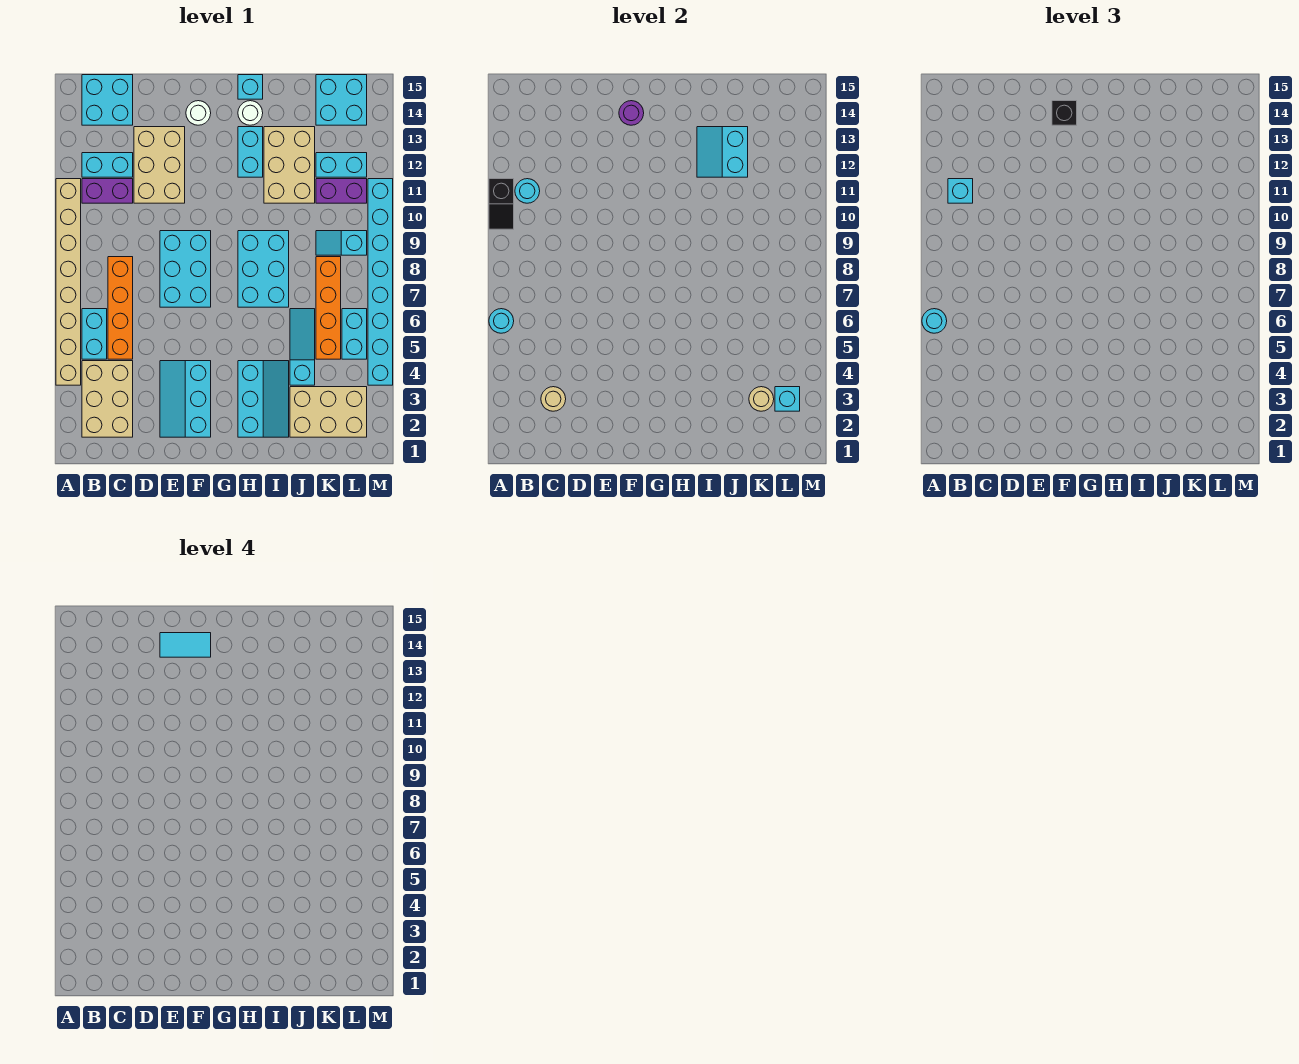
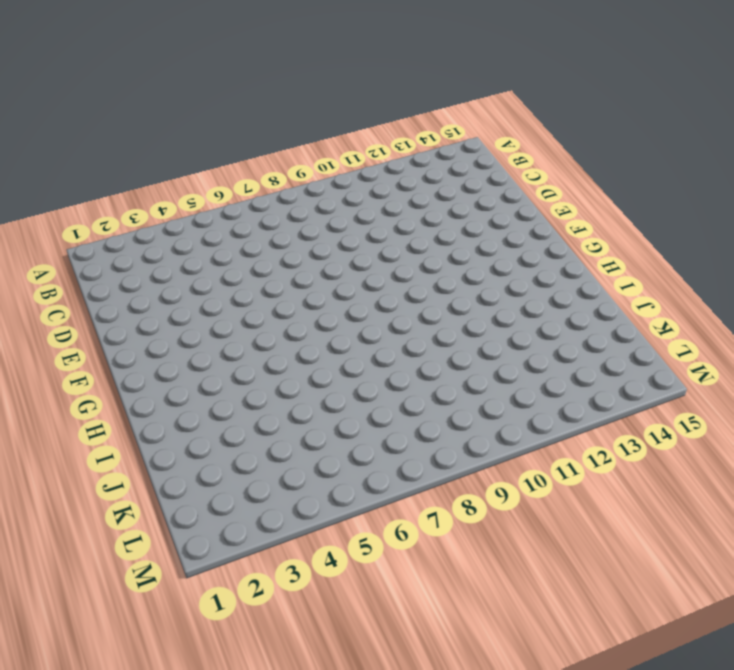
none -> tan brick A4:A11 level 1
none -> tan brick B2:C4 level 1
none -> cyan brick B5:B6 level 1
none -> purple brick B11:C11 level 1

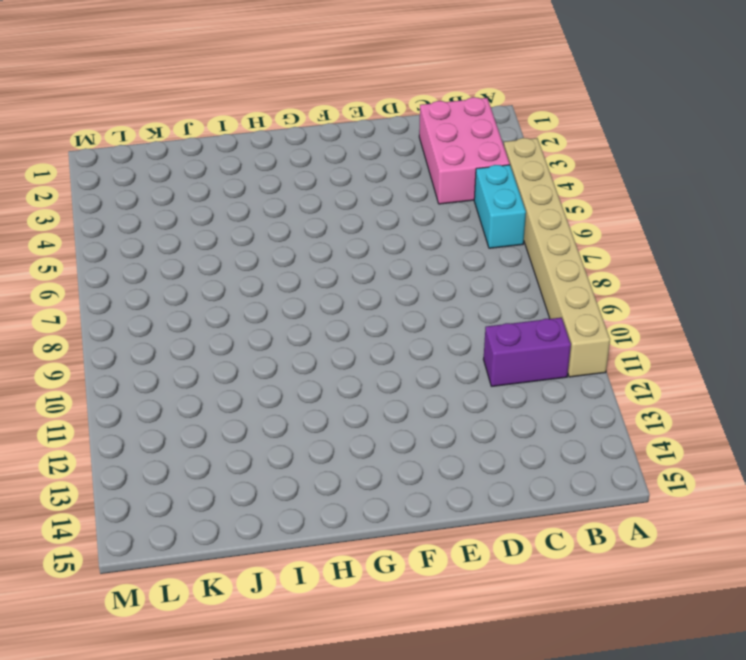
pink brick B2:C4 level 1 -> tan brick B2:C4 level 1
none -> cyan brick B12:C12 level 1
none -> cyan brick B14:C15 level 1
none -> orange brick C5:C8 level 1
none -> tan brick D11:E13 level 1

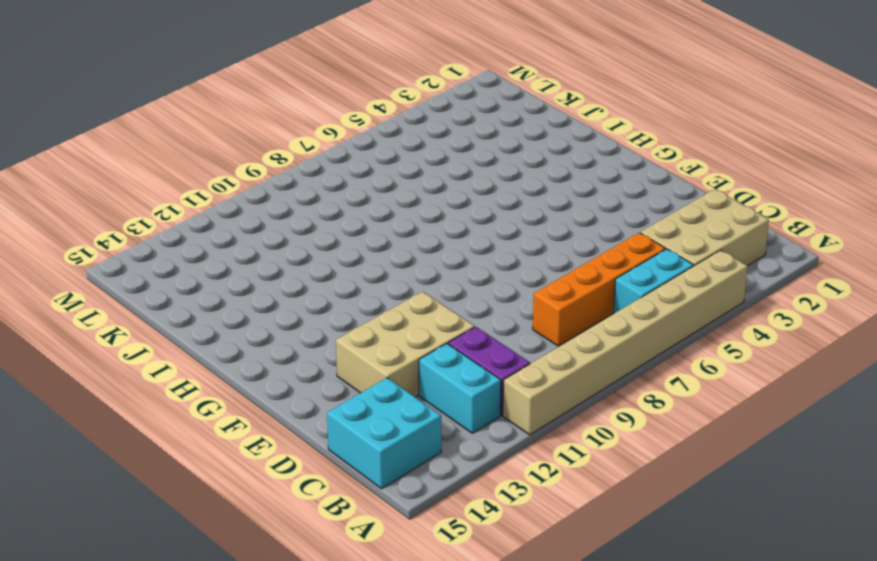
none -> cyan slope E2:F4 level 1 top F
none -> cyan brick E7:F9 level 1
none -> white round brick F14 level 1
none -> cyan slope H2:I4 level 1 top H

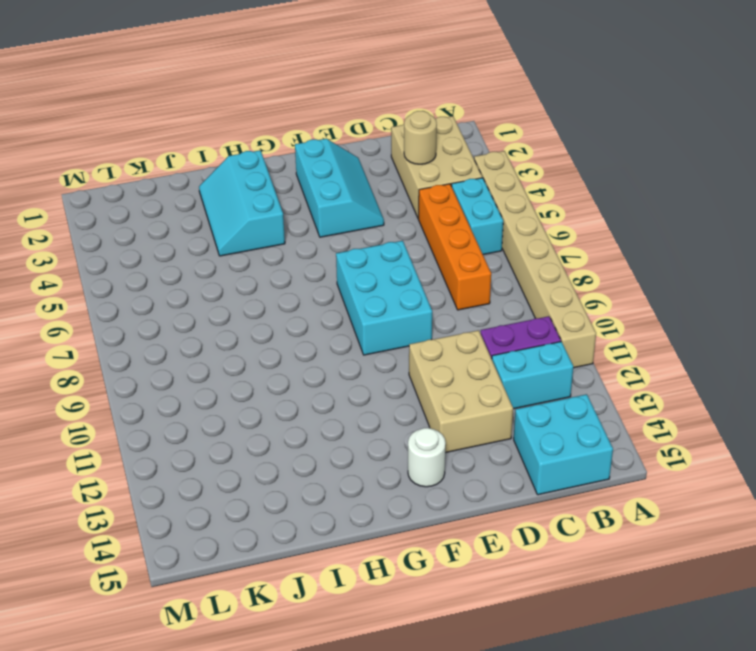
none -> cyan brick H7:I9 level 1
none -> cyan brick H12:H13 level 1
none -> white round brick H14 level 1
none -> cyan brick H15 level 1

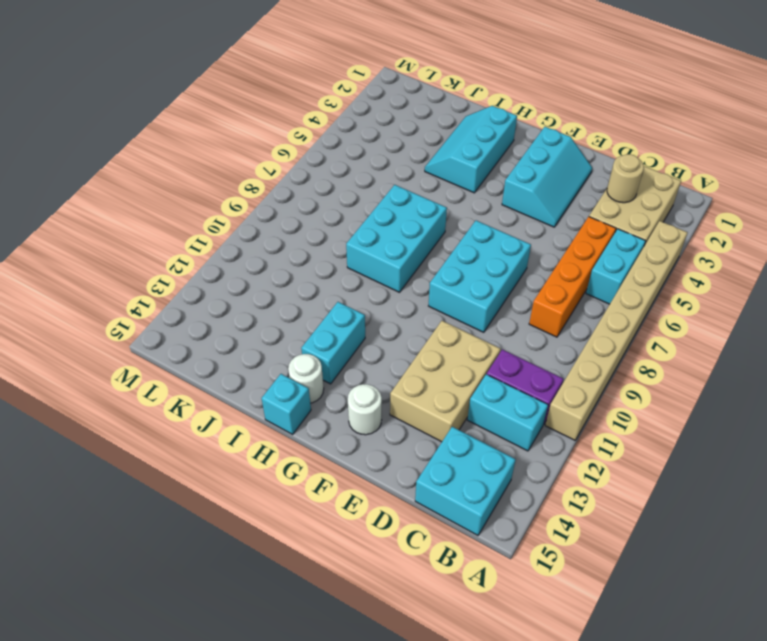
none -> tan brick I11:J13 level 1
none -> tan brick J2:L3 level 1
none -> cyan slope J4:J6 level 1 top 4
none -> orange brick K5:K8 level 1

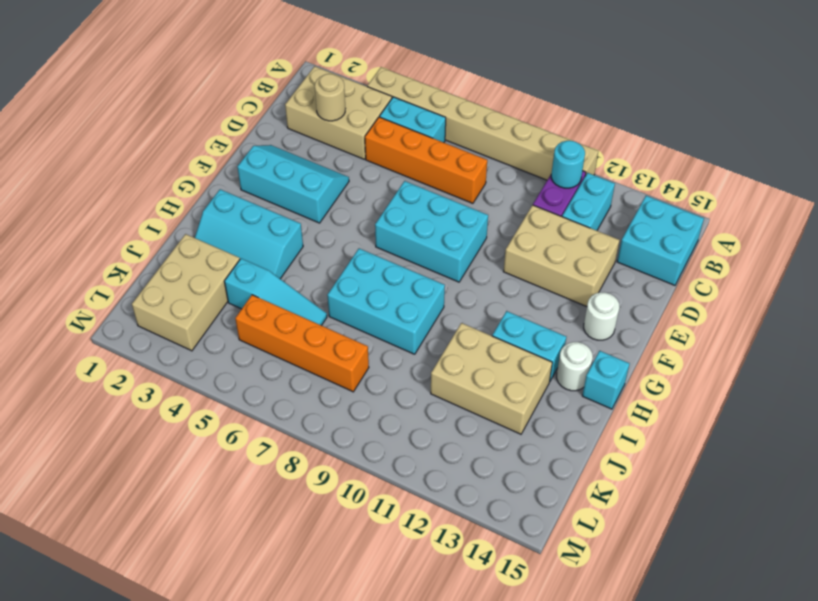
none -> cyan slope K9:L9 level 1 top L
none -> purple brick K11:L11 level 1
none -> cyan brick K12:L12 level 1
none -> cyan brick K14:L15 level 1

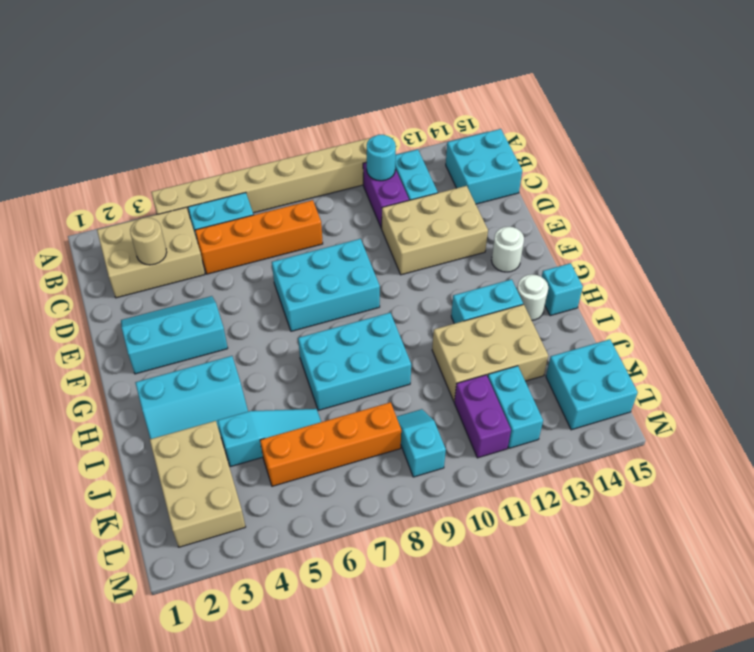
none -> cyan brick L5:L6 level 1
none -> cyan brick M4:M11 level 1
none -> cyan round brick A6 level 2
none -> black slope A10:A11 level 2 top 11

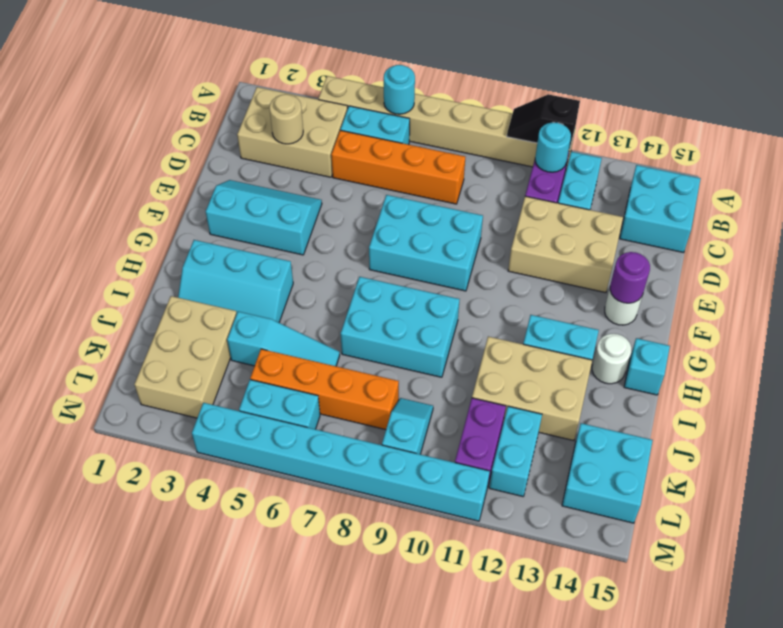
none -> cyan slope I12:J13 level 2 top J
none -> tan round brick K3 level 2
none -> cyan brick L3 level 2
none -> cyan round brick A6 level 3

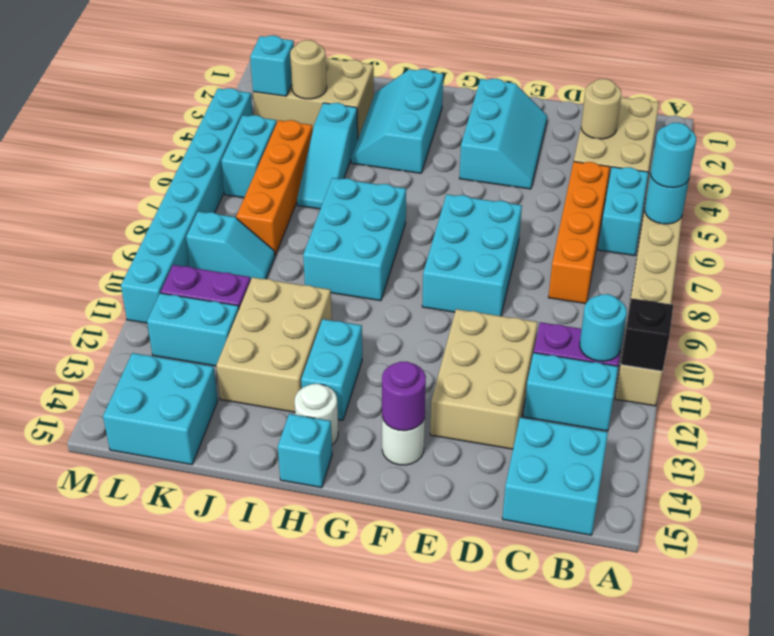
none -> cyan slope I12:J13 level 2 top J
none -> cyan brick B11 level 3
none -> black brick F14 level 3
none -> cyan tile E14:F14 level 4

